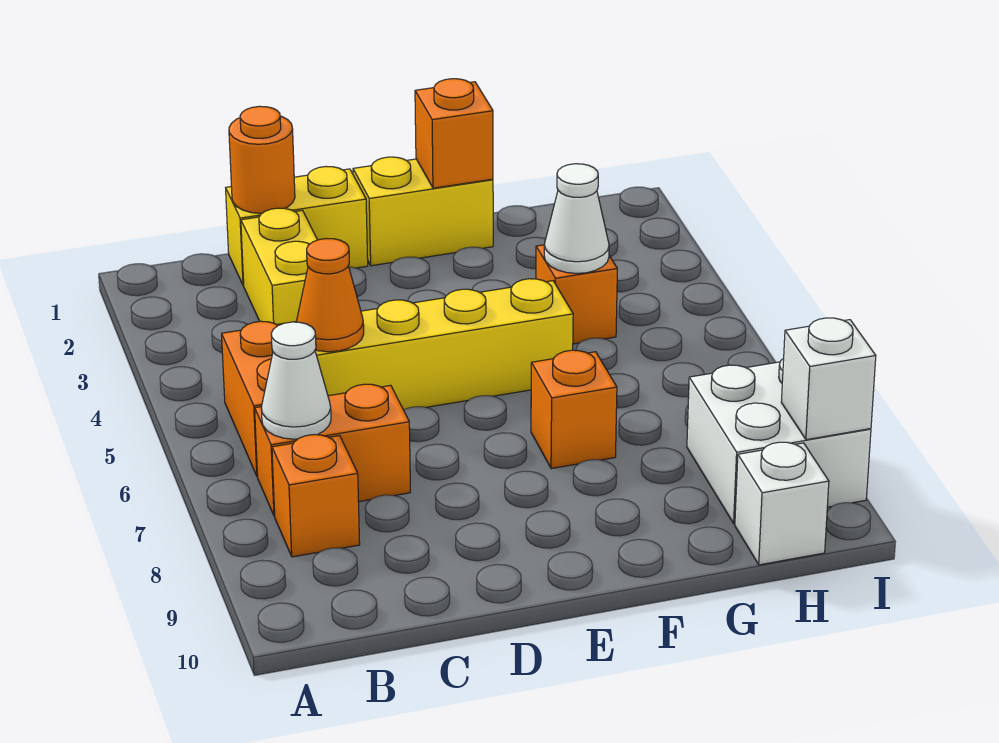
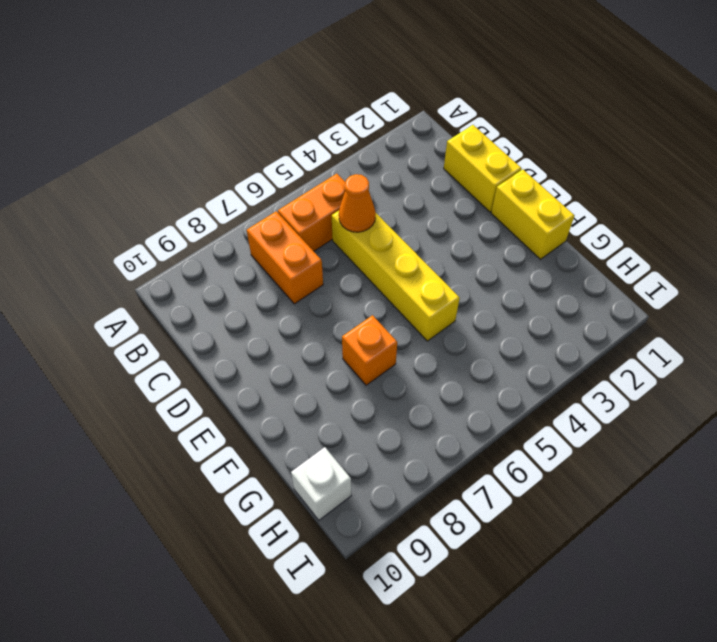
none -> orange brick B8 level 1
none -> yellow brick C2:C3 level 1
none -> orange brick G4 level 1

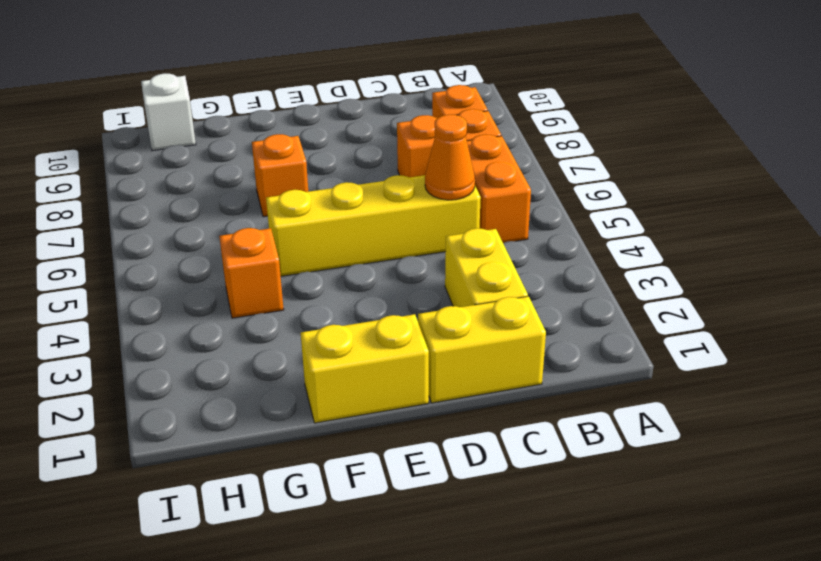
none -> white brick H8:I9 level 1
none -> white cone B7 level 2
none -> orange round brick C1 level 2

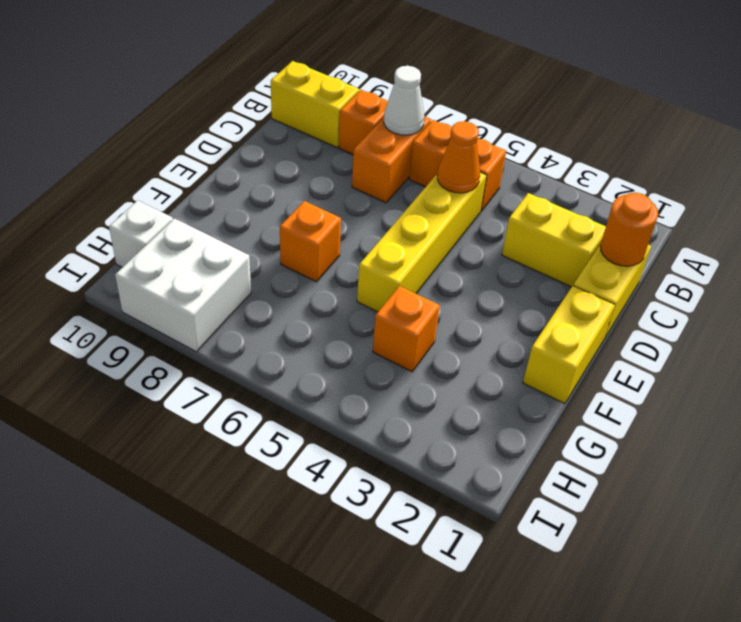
yellow brick B9:B10 level 1 -> none
none -> orange brick F1 level 2
none -> white cone G4 level 2
none -> white brick I9 level 2

